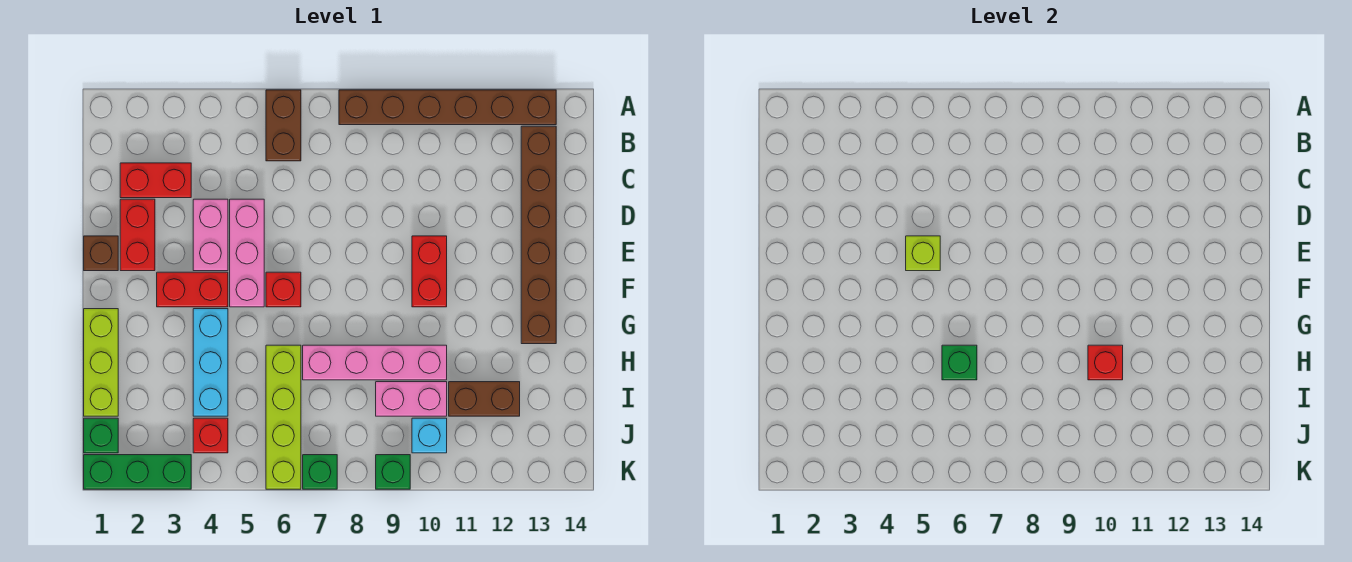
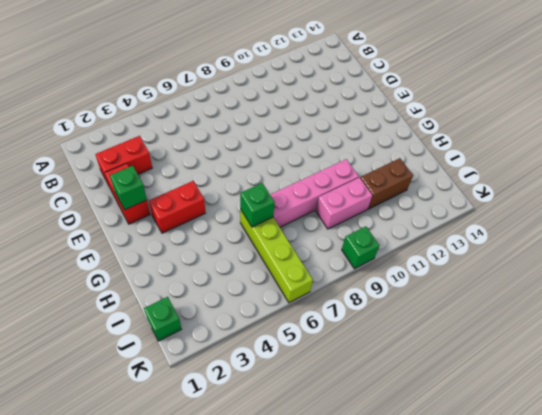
green brick E2 level 2 -> green brick K7 level 1
none -> brown brick A6:B6 level 1
none -> brown brick A8:A13 level 1
none -> brown brick B13:G13 level 1

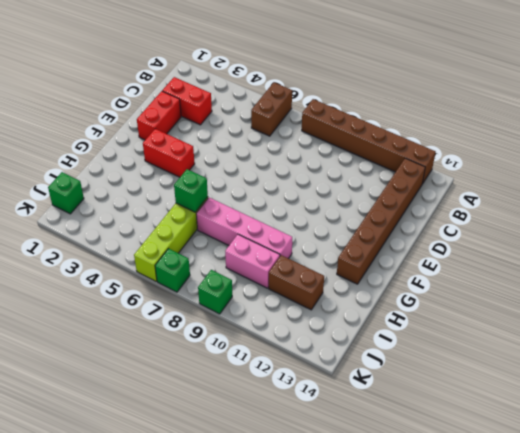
none -> pink brick D4:E4 level 1
none -> pink brick D5:F5 level 1
none -> brown brick E1 level 1

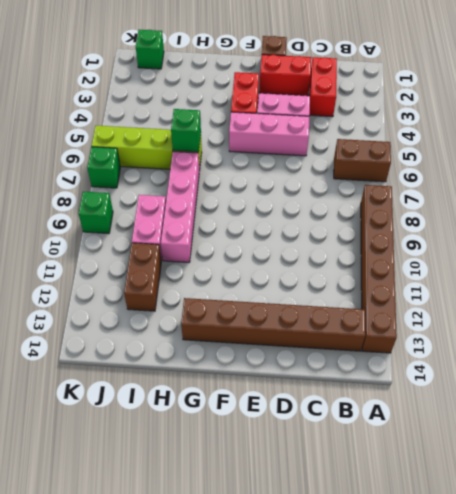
none -> red brick E10:F10 level 1
none -> red brick F6 level 1
none -> lime brick G1:I1 level 1

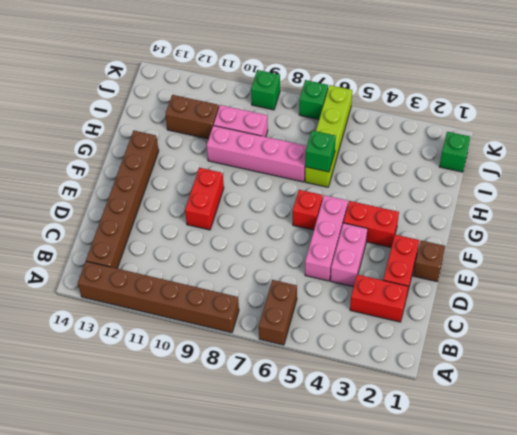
none -> lime brick G1:I1 level 1
none -> cyan brick G4:I4 level 1
none -> red brick J4 level 1

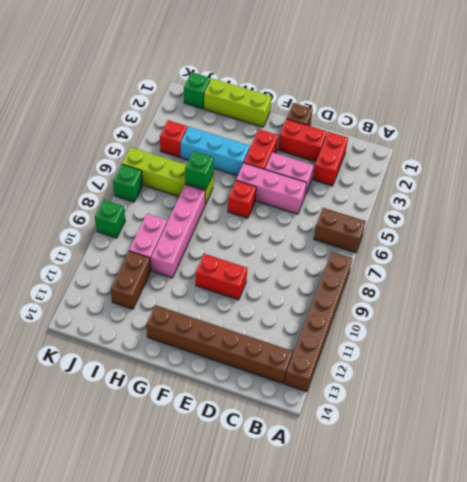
none -> cyan brick J10 level 1
none -> green brick K1:K3 level 1
none -> lime brick E5 level 2

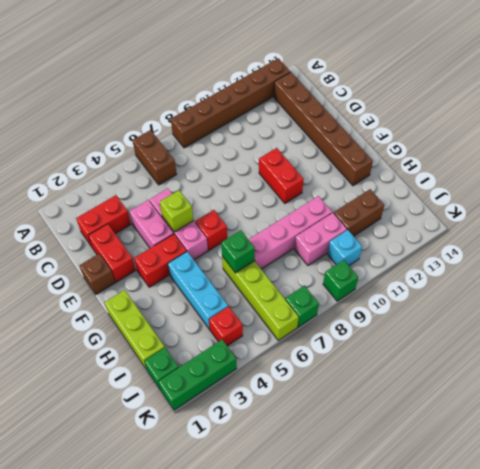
none -> red brick H10 level 2

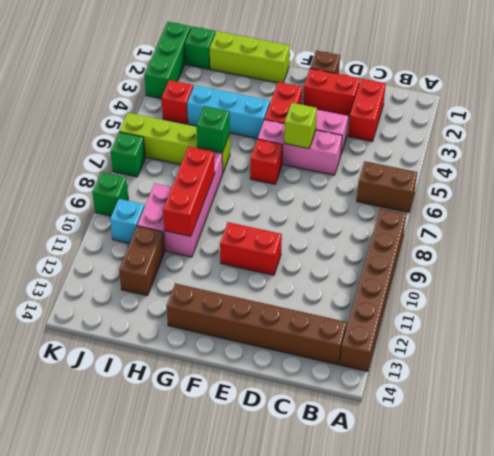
red brick H8:H10 level 2 -> red brick H10 level 2

